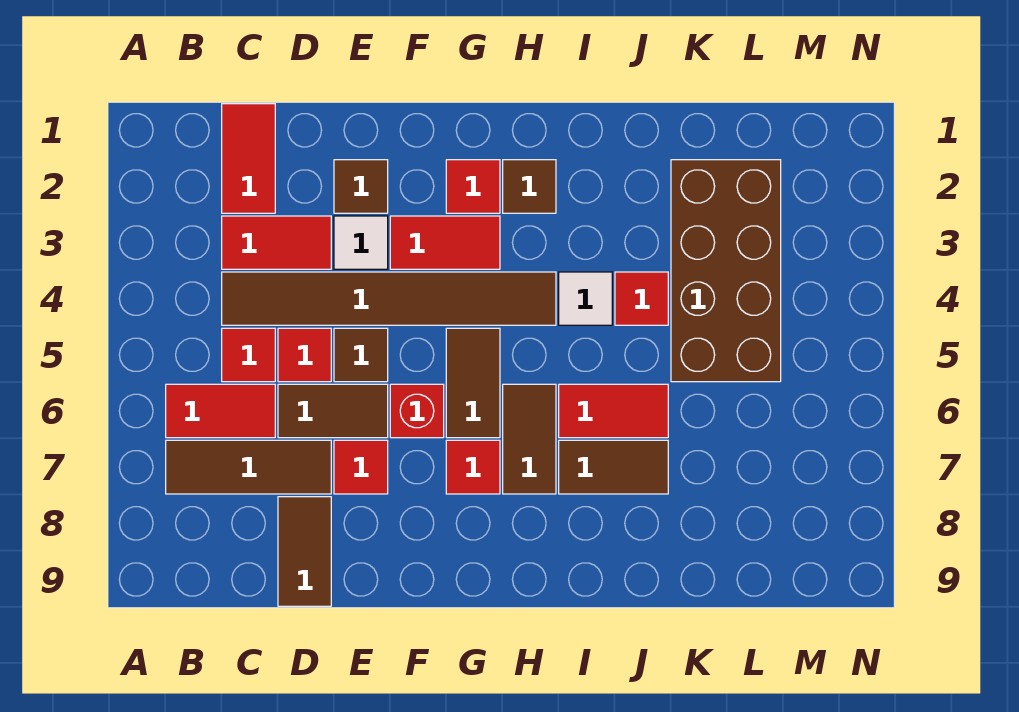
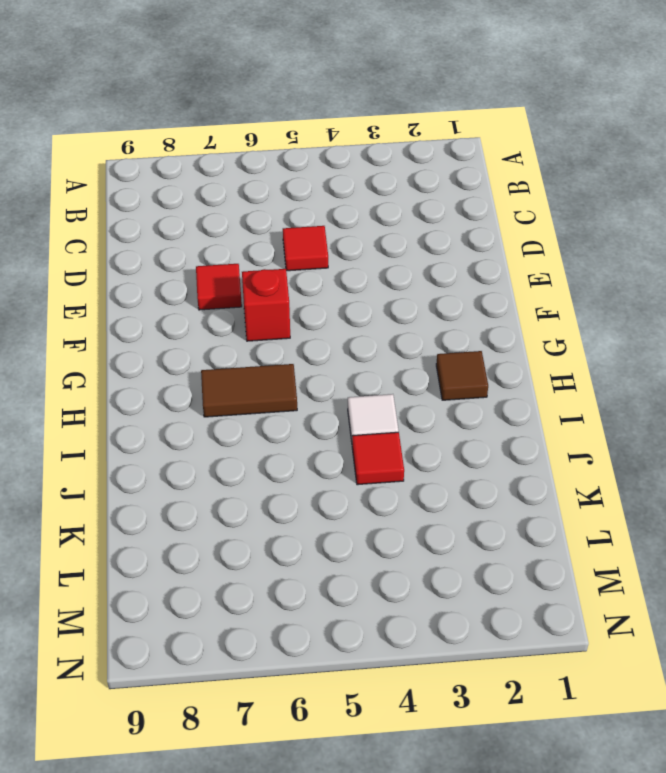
none -> red tile B6:C6 level 1
none -> brown tile B7:D7 level 1
none -> red tile C1:C2 level 1

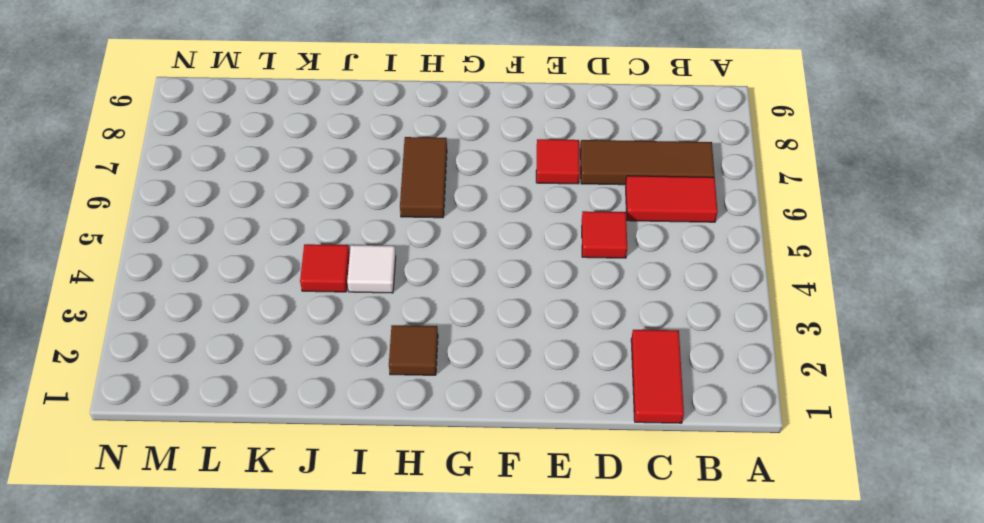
none -> red tile C3:D3 level 1
none -> brown tile C4:H4 level 1
none -> red tile C5 level 1

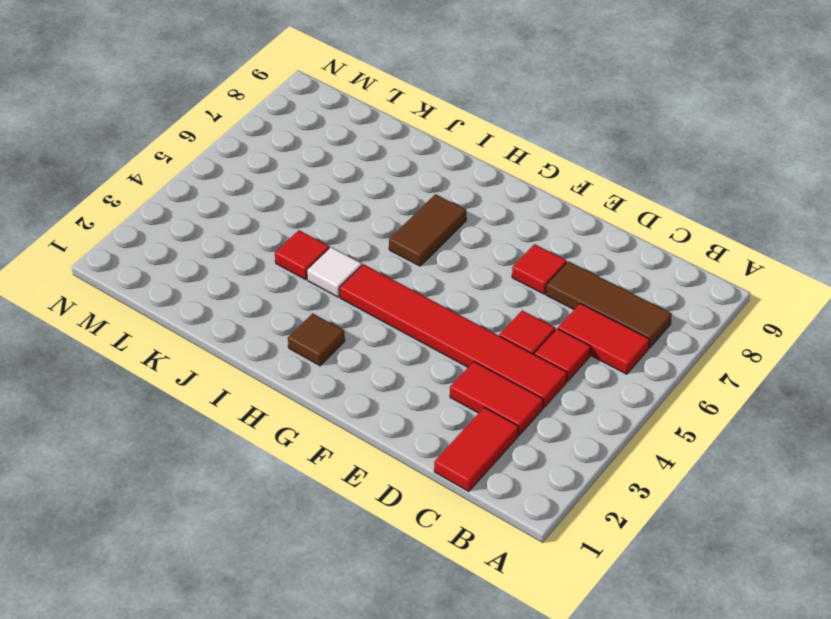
red tile C4:H4 level 1 -> brown tile C4:H4 level 1
none -> brown tile D6:E6 level 1
none -> brown tile D8:D9 level 1
none -> brown tile E2 level 1

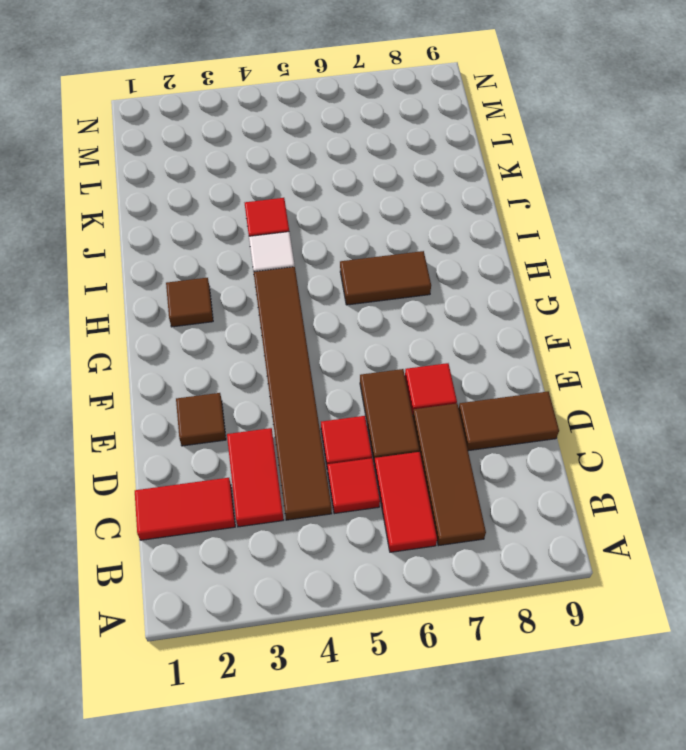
none -> white tile E3 level 1
none -> brown tile E5 level 1
none -> red tile F3:G3 level 1

